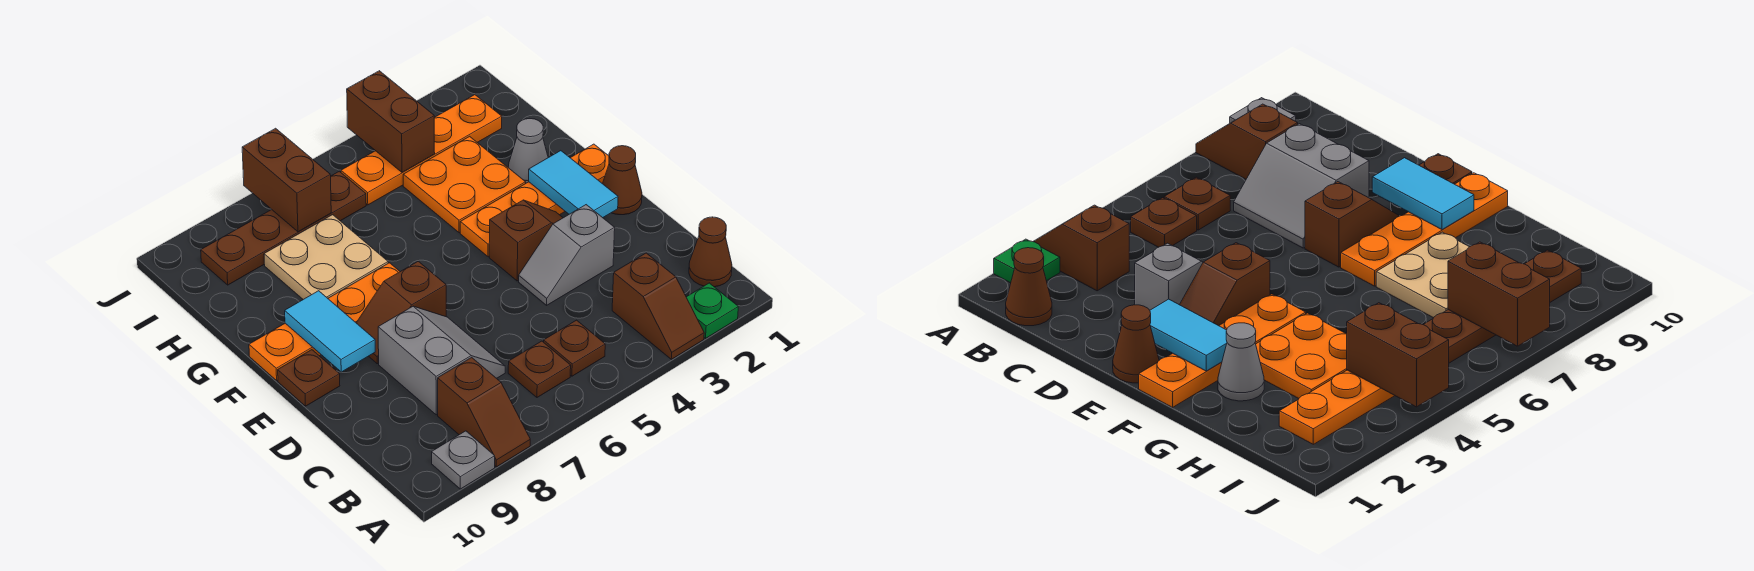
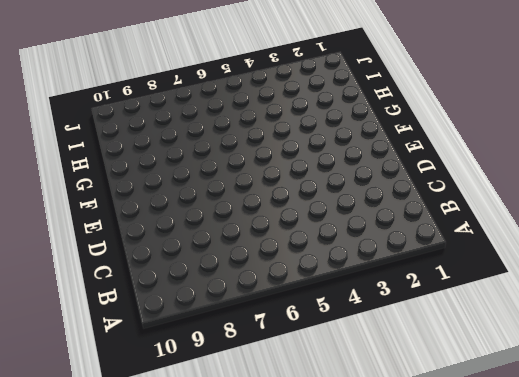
none -> green plate A2 level 1
none -> brown slope A3:B3 level 1 top B
none -> brown slope A8:B8 level 1 top B

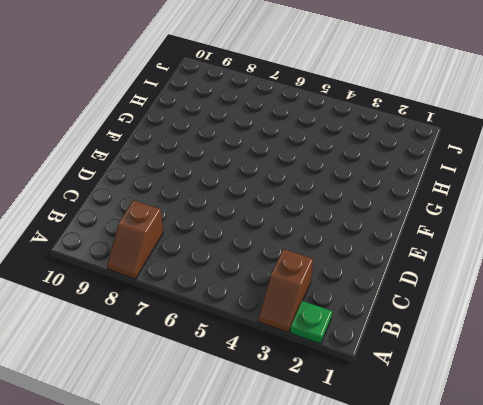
none -> grey plate A9 level 1
none -> brown cone B1 level 1
none -> brown plate B5 level 1

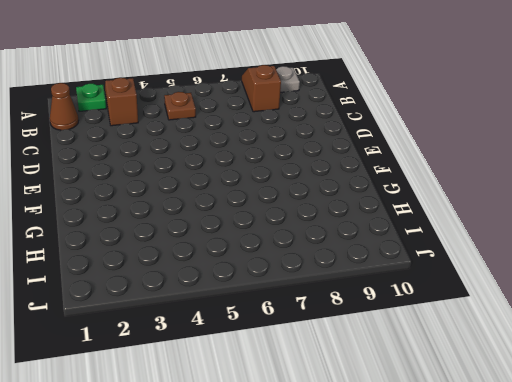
none -> brown plate B6 level 1
none -> grey slope C7:D8 level 1 top 8
none -> grey slope D3:D4 level 1 top 3

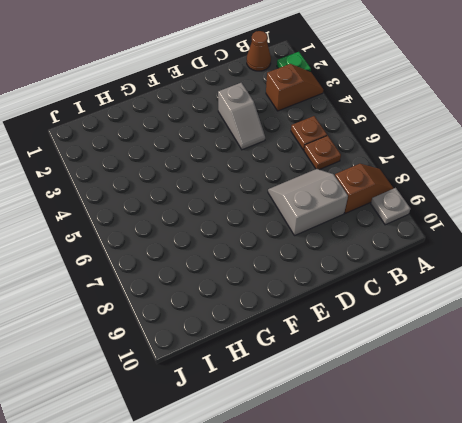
none -> brown cone E1 level 1
none -> brown slope E3:E4 level 1 top 4
none -> brown slope E7:E8 level 1 top 7

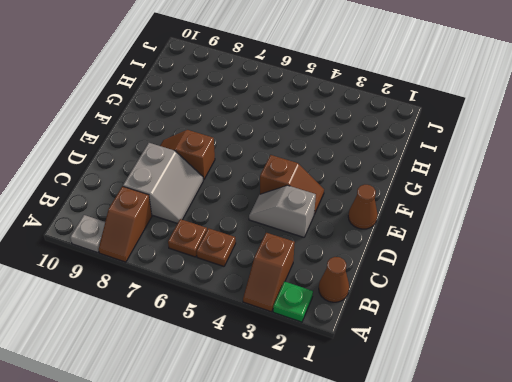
none -> brown plate E10 level 1
none -> orange plate F1:F4 level 1
none -> orange plate F7:F10 level 1

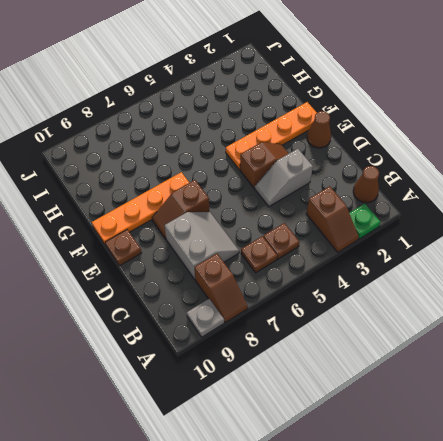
none -> grey cone G2 level 1
none -> orange plate G3:H4 level 1
none -> tan plate G7:H8 level 1

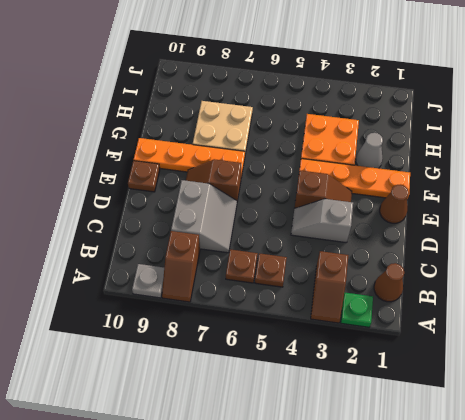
none -> orange plate I2:I5 level 1
none -> brown plate I6:I9 level 1
none -> cyan tile E2:F2 level 2

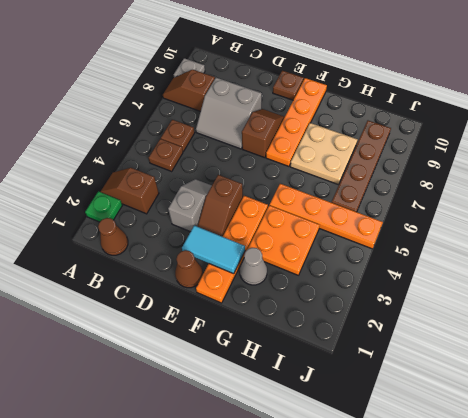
orange plate G5:J5 level 1 -> orange plate I2:I5 level 1
none -> cyan tile E9:F9 level 2
none -> brown brick I4:J4 level 2
none -> brown brick I7:J7 level 2

